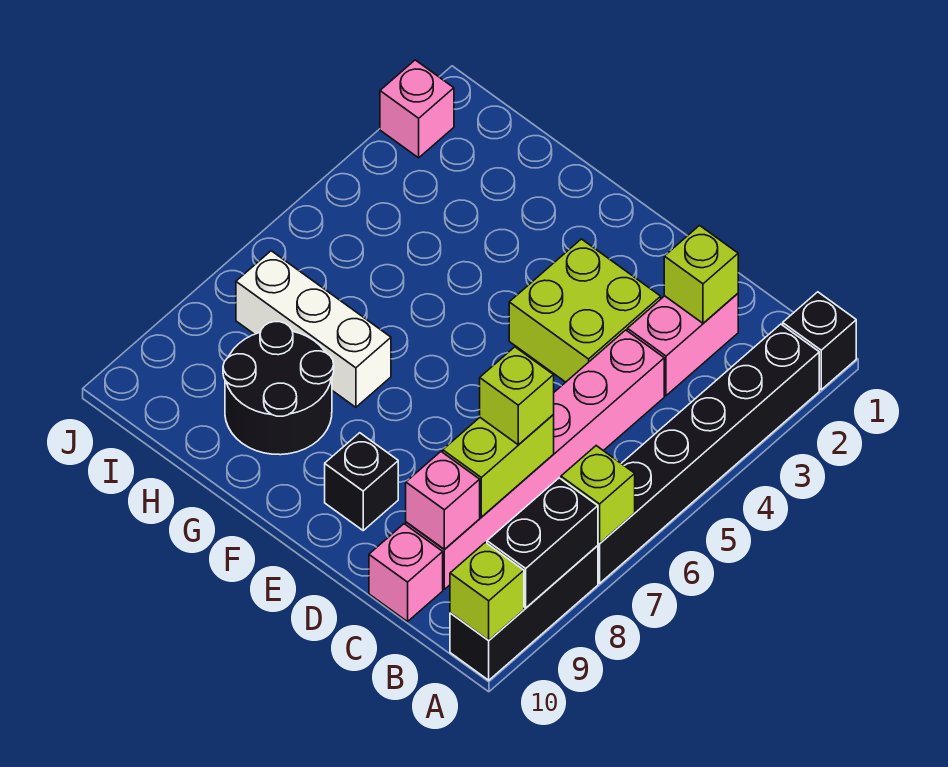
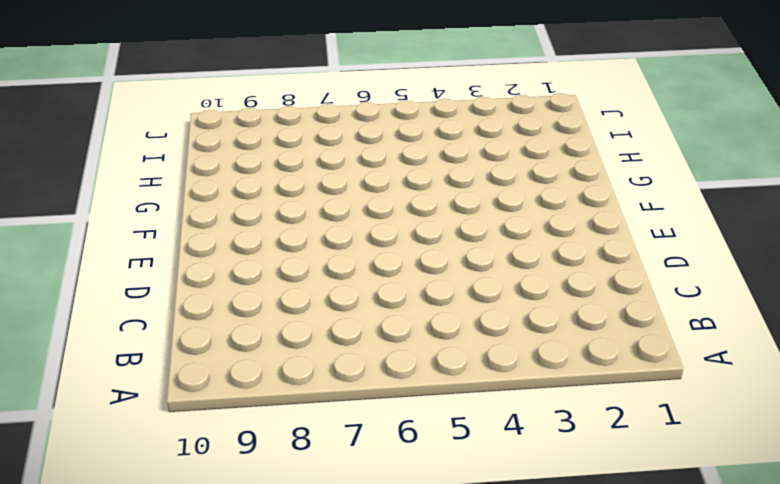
none -> black brick A1 level 1
none -> black brick A2:A7 level 1
none -> black brick A8:A10 level 1

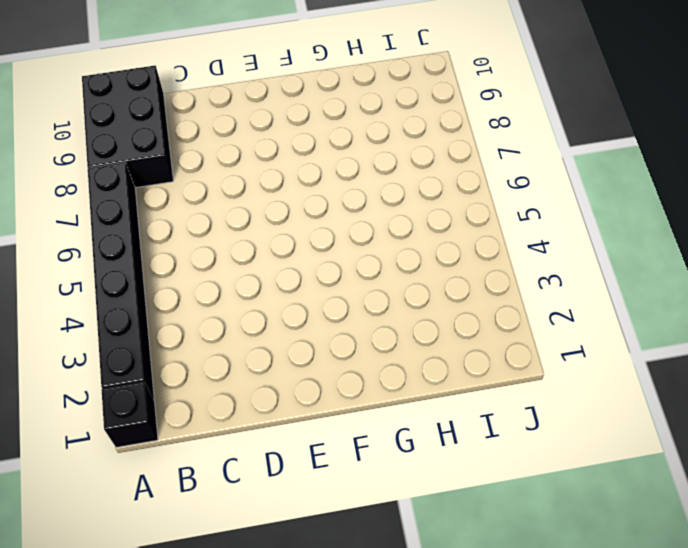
black brick A8:B10 level 1 -> black brick A8:A10 level 1
none -> pink brick C2:C3 level 1
none -> pink brick C4:C9 level 1
none -> pink brick C10 level 1

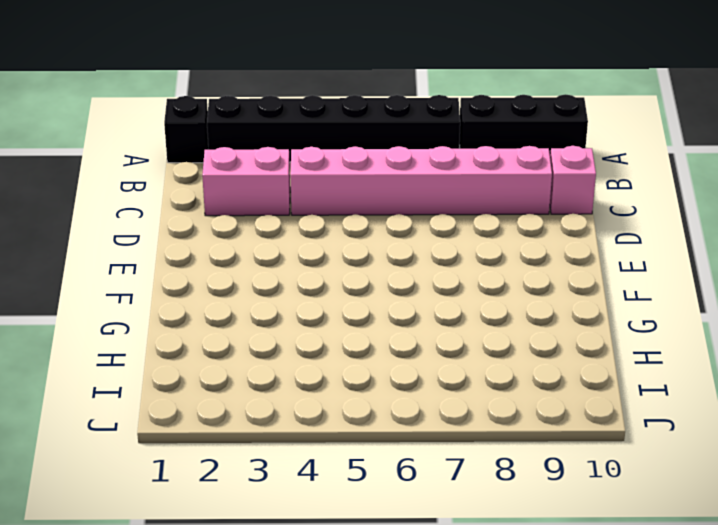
none -> lime brick D3:E4 level 1
none -> black brick E9 level 1
none -> white brick G7:I7 level 1

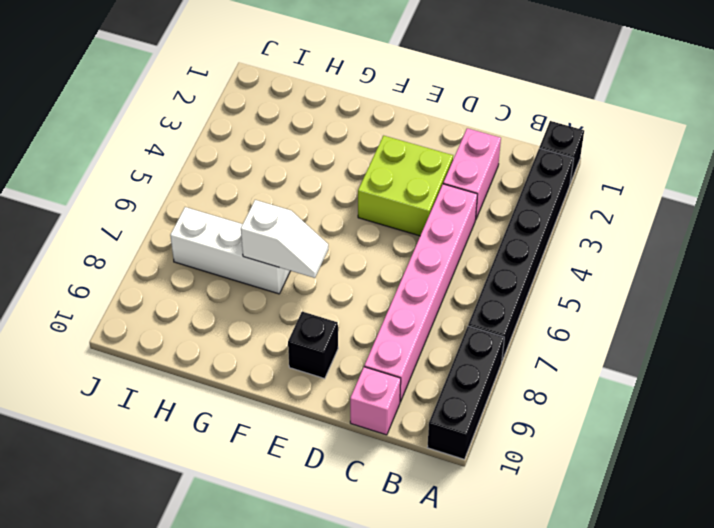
white slope F7:G7 level 2 top G -> none
none -> black round brick G8:H9 level 1
none -> pink brick J2 level 1
none -> lime brick A7 level 2

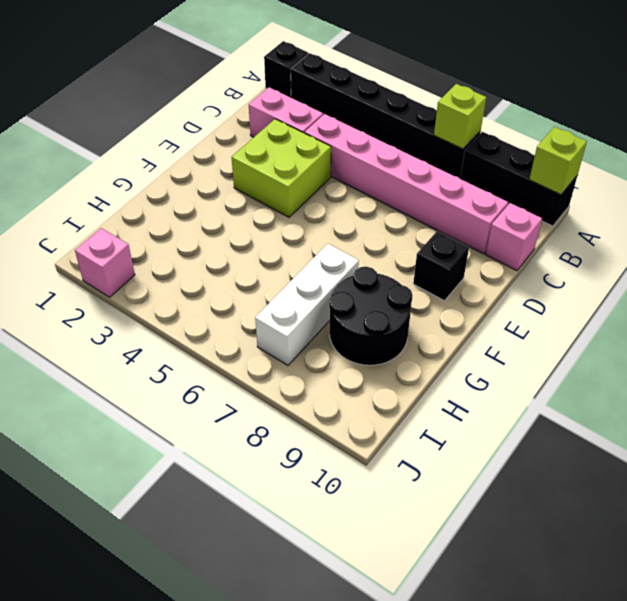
none -> black brick A8:A9 level 2
none -> lime brick C2 level 2
none -> lime brick C7:C8 level 2

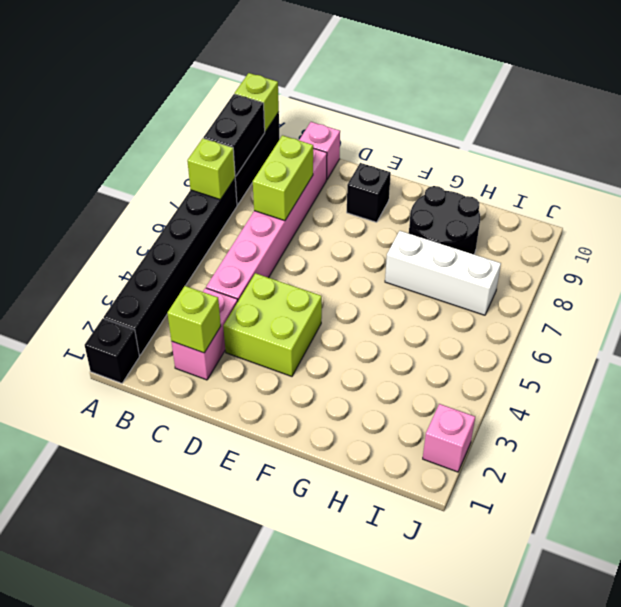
none -> pink brick C9 level 2
none -> lime brick C7 level 3

